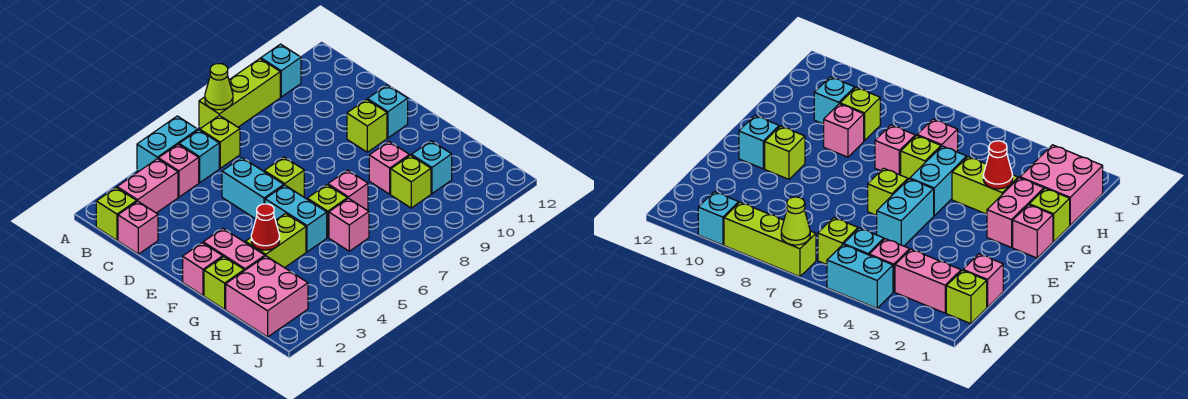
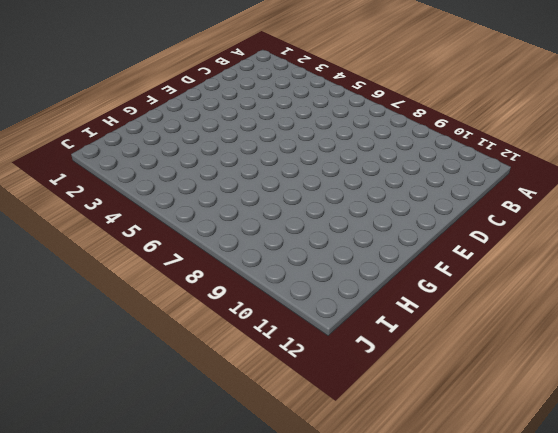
none -> cyan brick A4:A5 level 1
none -> lime brick A7:A9 level 1
none -> cyan brick A10 level 1

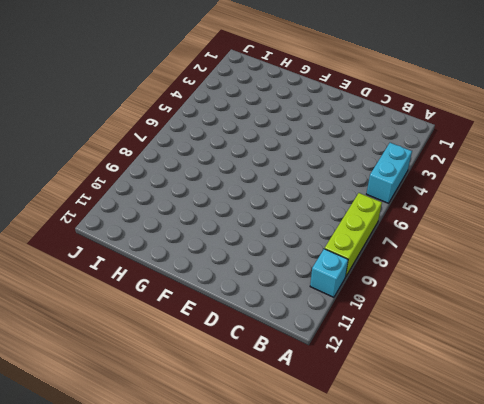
none -> lime brick B1 level 1
none -> pink brick B2:B3 level 1
none -> pink brick B4 level 1

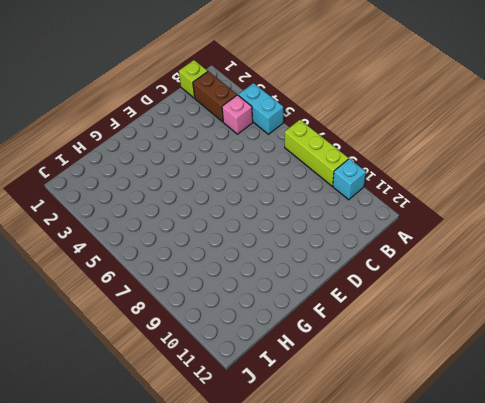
brown brick B2:B3 level 1 -> pink brick B2:B3 level 1
none -> cyan brick B5 level 1
none -> lime brick B6 level 1
none -> pink brick C1 level 1

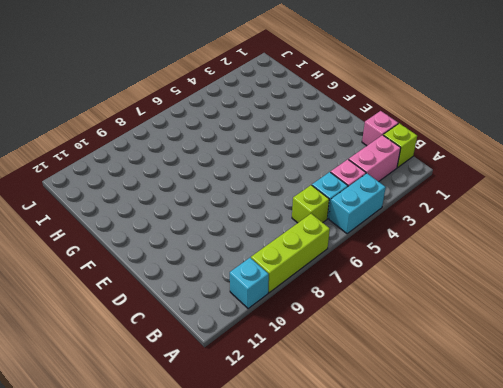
none -> cyan brick D5:E5 level 1
none -> lime brick E6 level 1
none -> lime brick E10 level 1

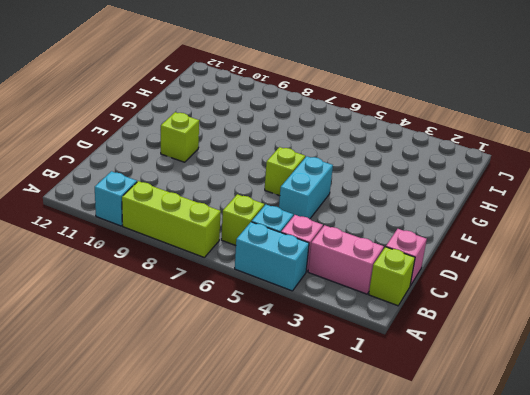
none -> cyan brick E11 level 1
none -> pink brick F1 level 1
none -> pink brick F2:G2 level 1

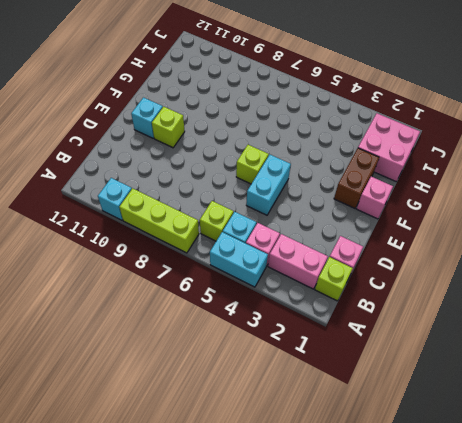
brown brick F2:G2 level 1 -> pink brick F2:G2 level 1
none -> cyan brick F5:G5 level 1
none -> lime brick G1 level 1
none -> lime brick G3:G4 level 1

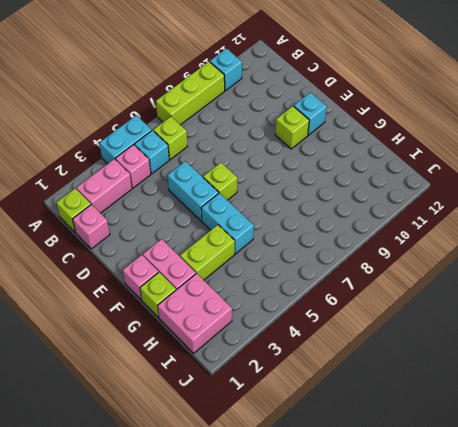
none -> lime brick G6 level 1
none -> pink brick G7 level 1
none -> pink brick G9 level 1

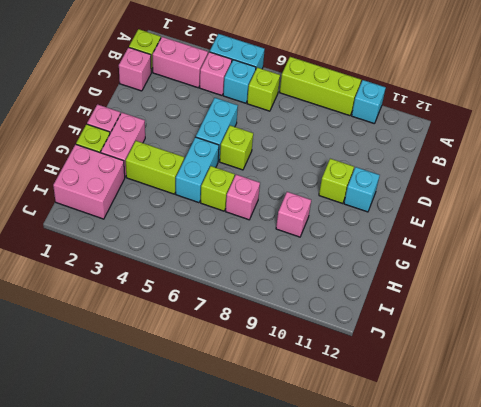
none -> pink brick H6 level 1
none -> lime brick H9 level 1
none -> cyan brick H10 level 1

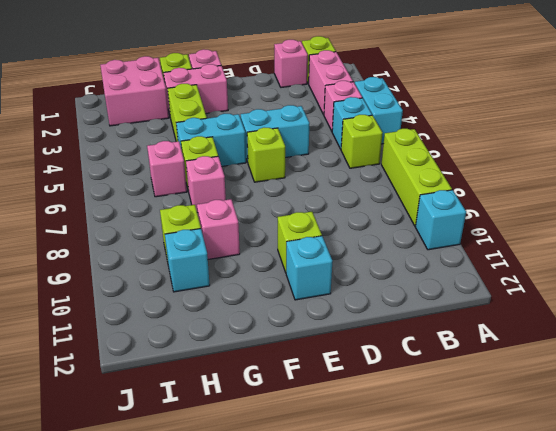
none -> lime cone A7 level 2
none -> red cone G3 level 2

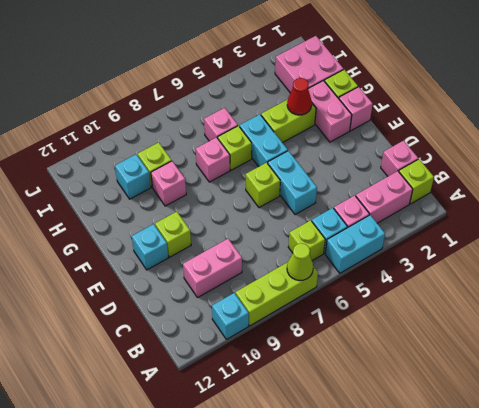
pink brick C9:C10 level 1 -> none

